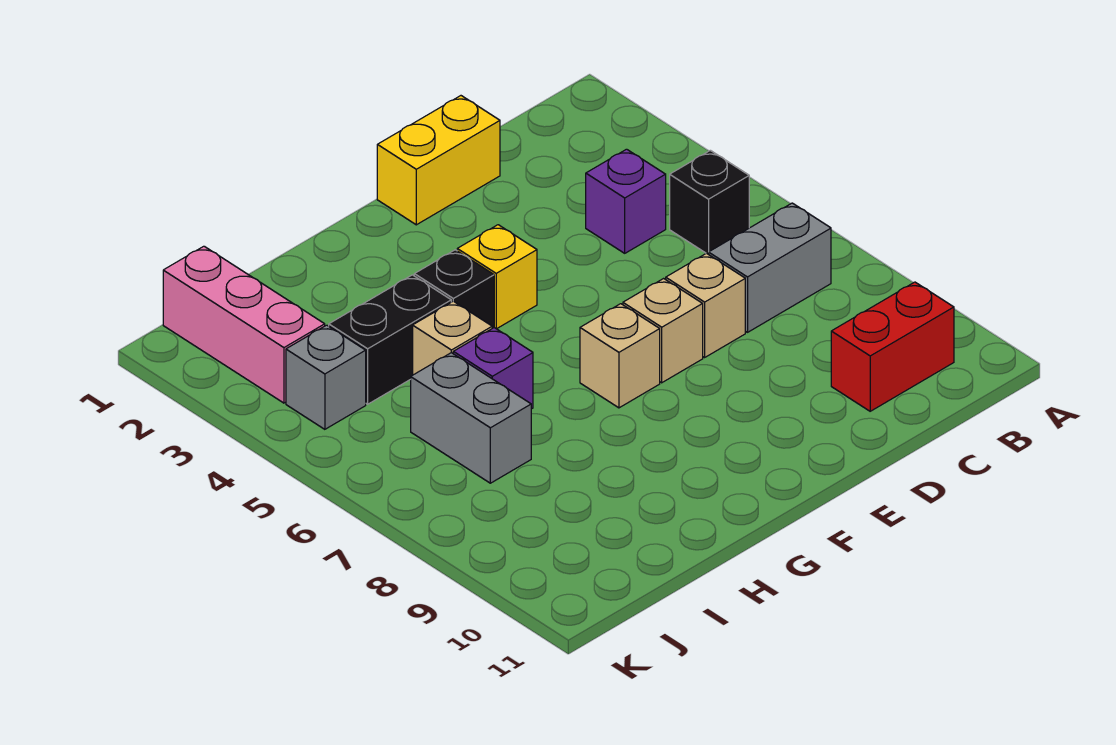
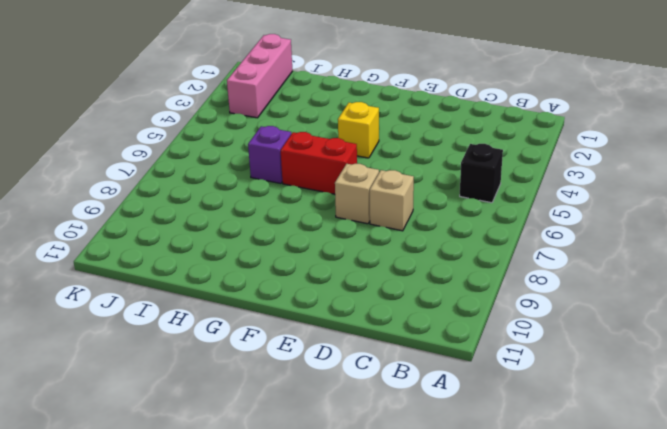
red brick F6:G6 level 1 -> red brick B10:C10 level 1
none -> grey brick B7:C7 level 1
none -> purple brick C4 level 1
none -> yellow brick D1:E1 level 1

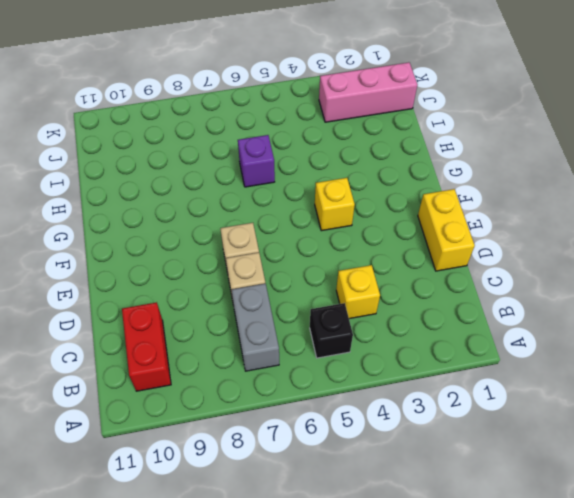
yellow brick C4 level 1 -> purple brick C4 level 1
none -> tan brick F7 level 1
none -> black brick G4 level 1
none -> black brick H4:I4 level 1

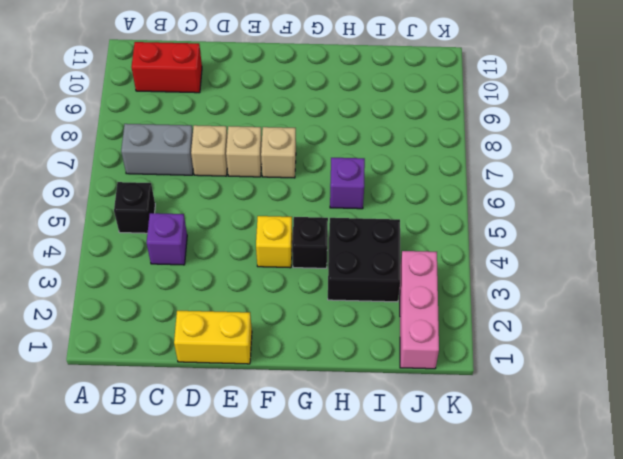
black brick H3:I4 level 1 -> black brick H4:I4 level 1
none -> tan brick H5 level 1
none -> grey brick I6:I7 level 1
none -> grey brick J4 level 1

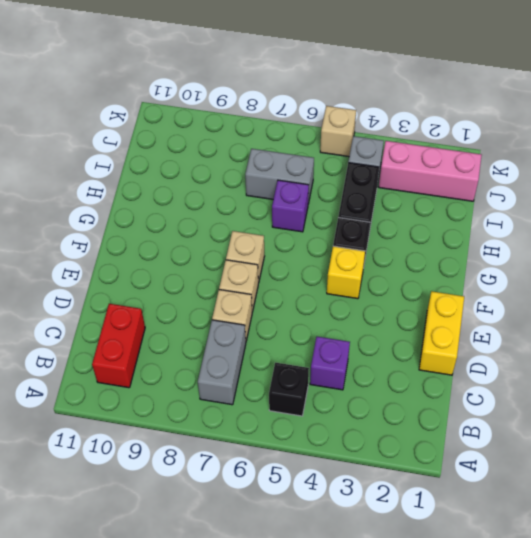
tan brick K5 level 1 -> tan brick H5 level 1

